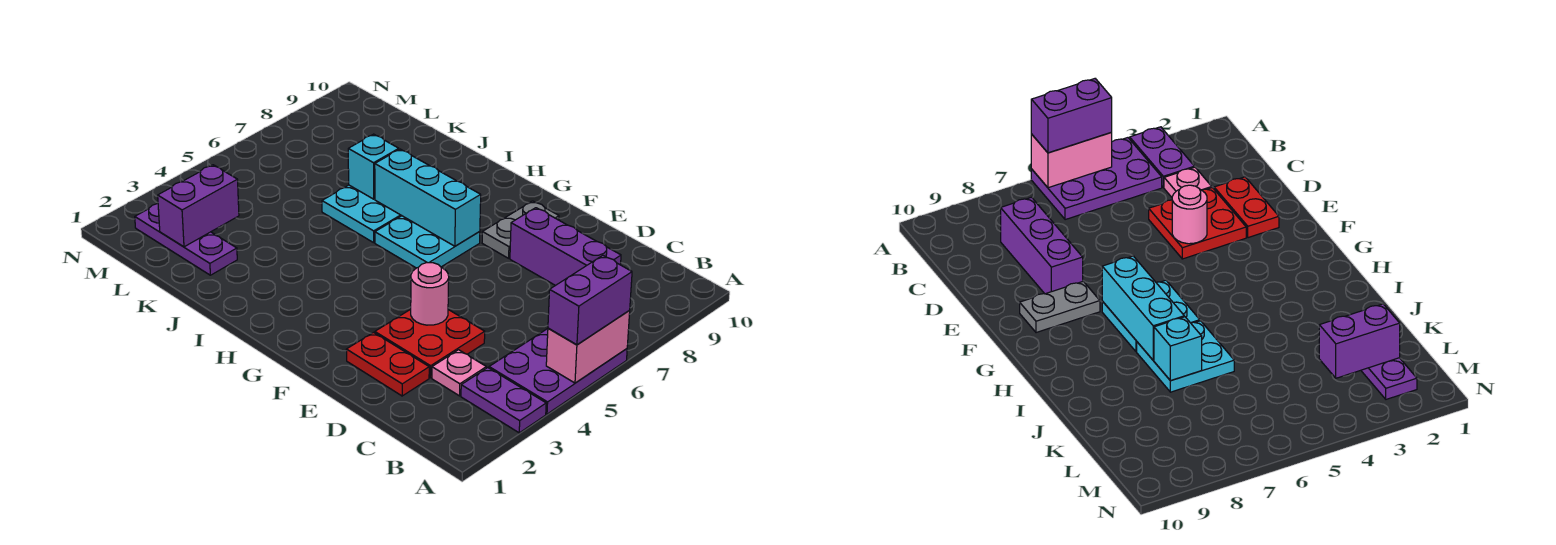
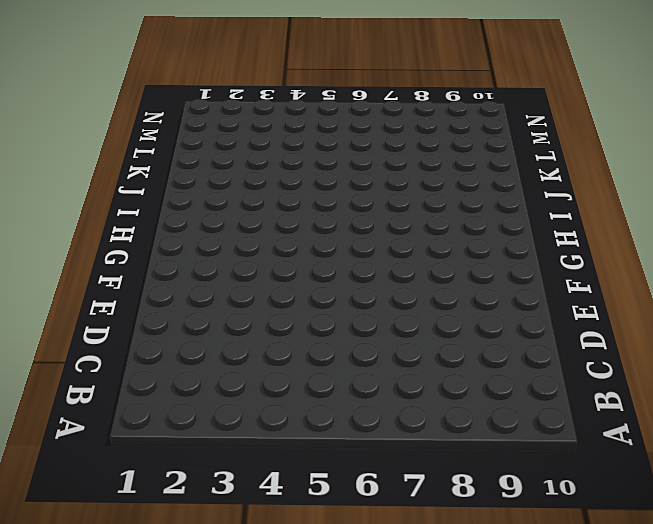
none -> purple plate A3:B3 level 1
none -> purple plate A4:B6 level 1
none -> pink plate C3 level 1

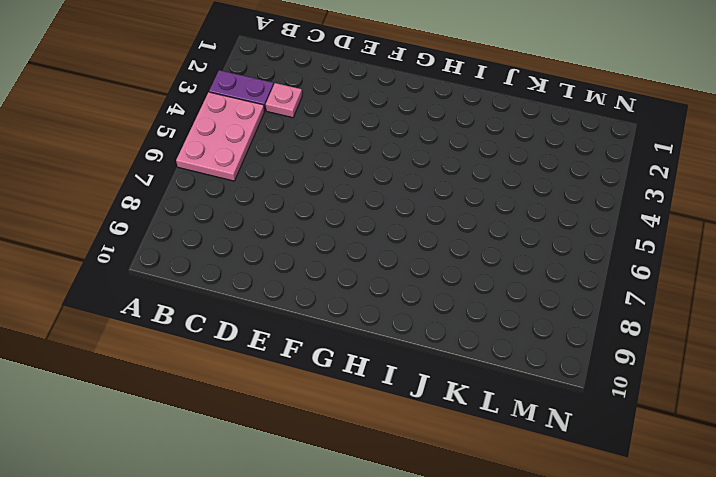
pink plate A4:B6 level 1 -> purple plate A4:B6 level 1
none -> purple brick C8:E8 level 1
none -> red plate D2:E2 level 1
none -> red plate D3:E4 level 1

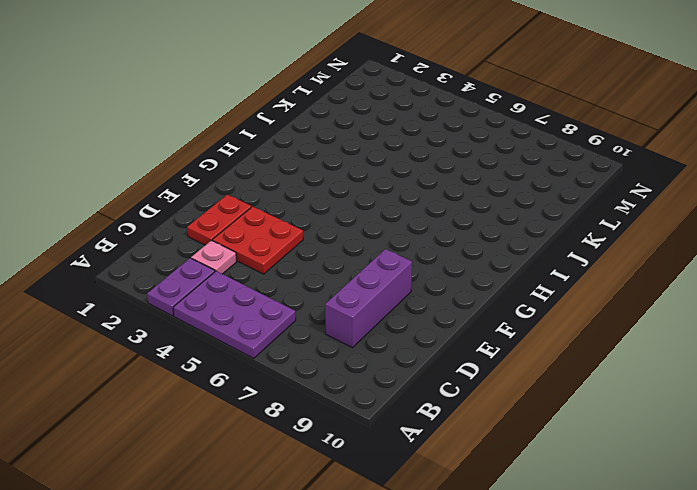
none -> grey plate F8:F9 level 1
none -> cyan plate G6:H7 level 1
none -> cyan plate I6:J7 level 1

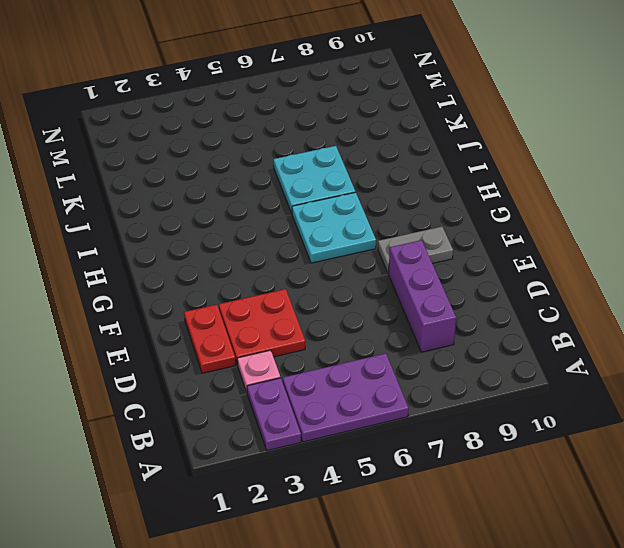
none -> purple plate K2:M2 level 1
none -> pink brick A5:A6 level 2
none -> pink round brick E4 level 2

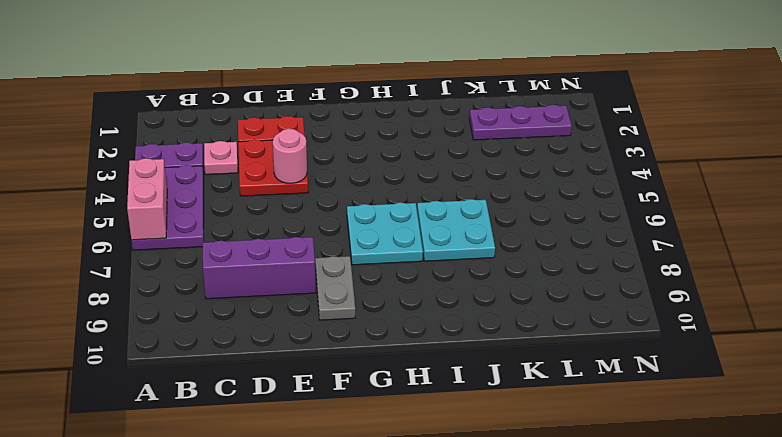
none -> cyan brick G7:I7 level 2
none -> cyan brick J7 level 2
none -> purple brick L2:L3 level 2

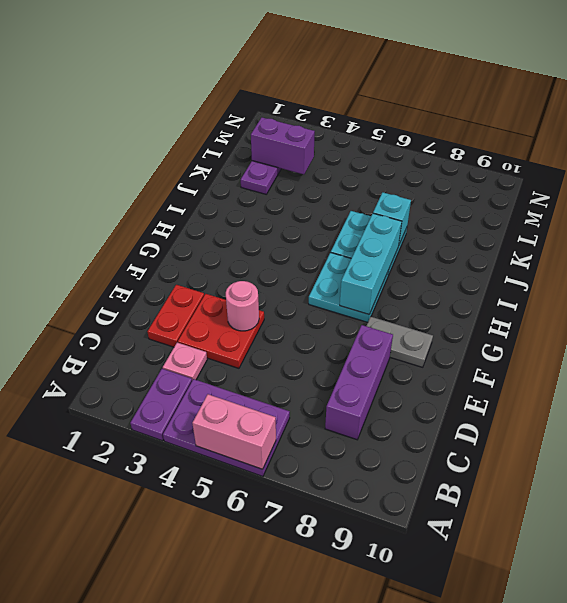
none -> purple brick A5:A6 level 3

